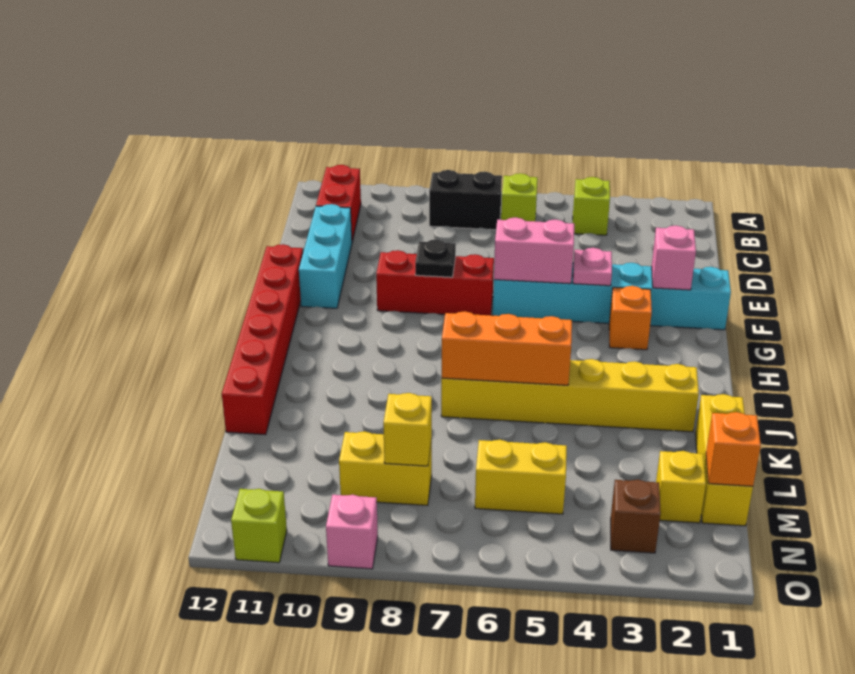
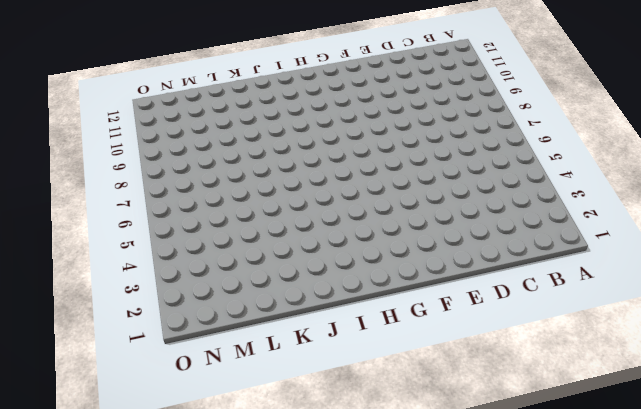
none -> lime brick B4 level 1
none -> lime brick B6 level 1
none -> black brick B7:B8 level 1

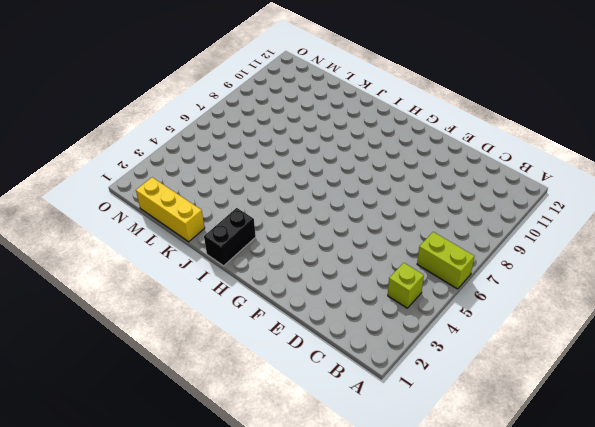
lime brick A6:B6 level 1 -> lime brick B6 level 1
black brick I1:I2 level 1 -> black brick B7:B8 level 1
none -> red brick B11:C11 level 1
none -> cyan brick D11:F11 level 1
none -> cyan brick F1:F6 level 1

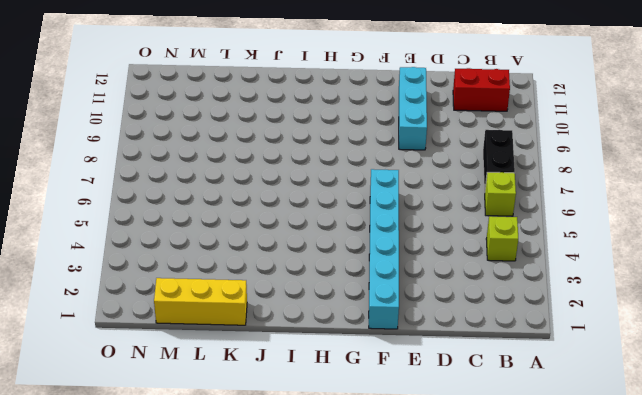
cyan brick E9:E11 level 1 -> cyan brick D11:F11 level 1
none -> red brick F7:F9 level 1
none -> red brick F12:K12 level 1
none -> orange brick G3 level 1

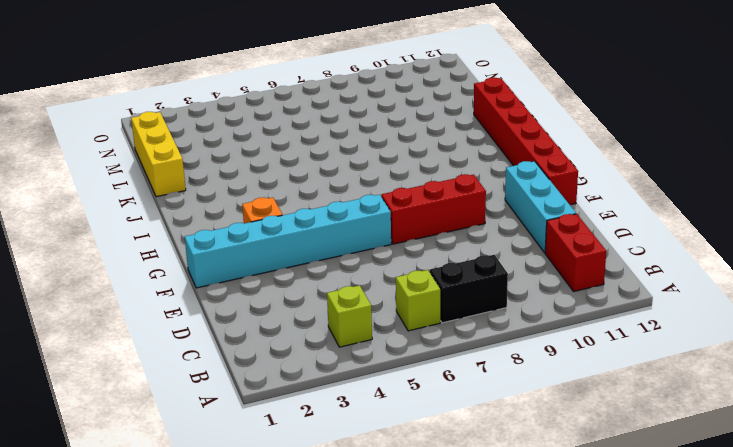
none -> yellow brick J2:J7 level 1
none -> yellow brick M2 level 1
none -> yellow brick M5:M6 level 1

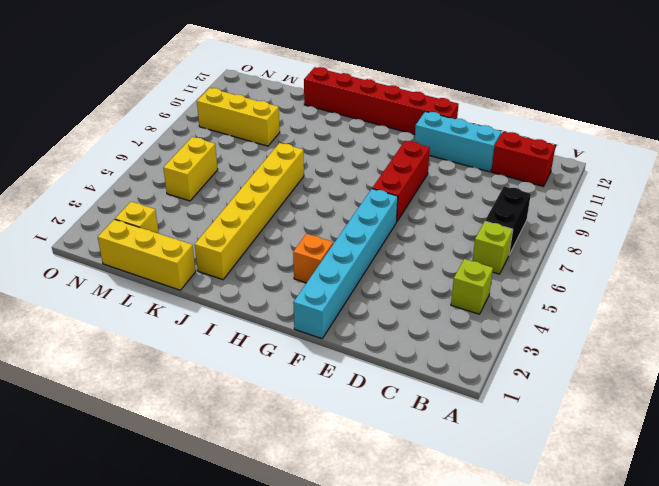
yellow brick L9:N9 level 1 -> yellow brick M8:M9 level 1
none -> brown brick N3 level 1
none -> pink brick O9 level 1
none -> lime brick O11 level 1

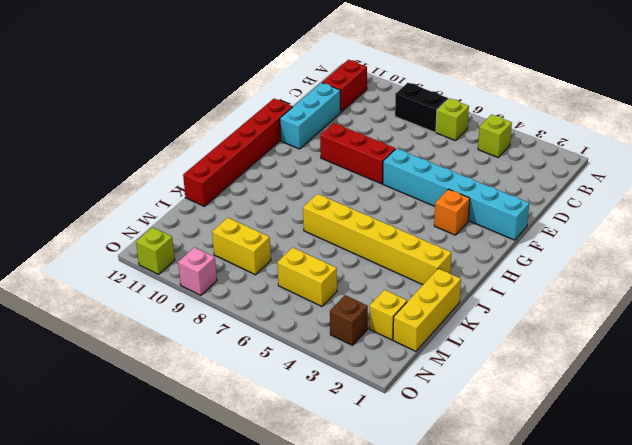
none -> pink brick F2 level 2
none -> pink plate F4 level 2
none -> pink brick F5:F6 level 2

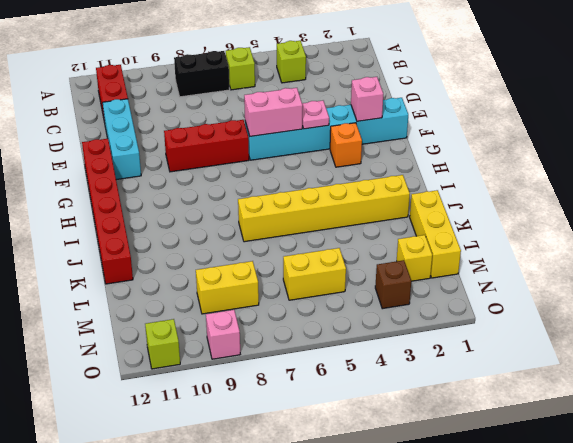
none -> black plate F8 level 2
none -> orange brick J5:J7 level 2
none -> orange brick M1 level 2

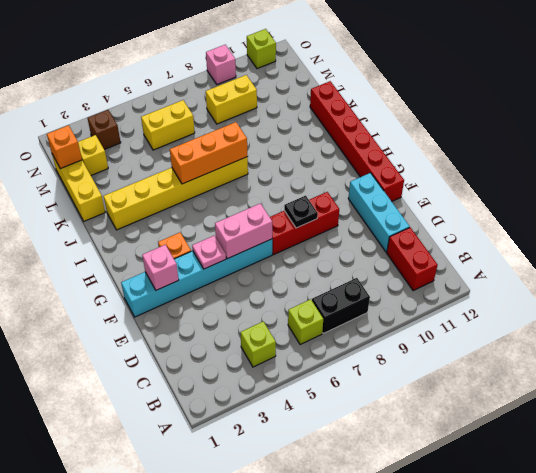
none -> yellow brick M8 level 2

